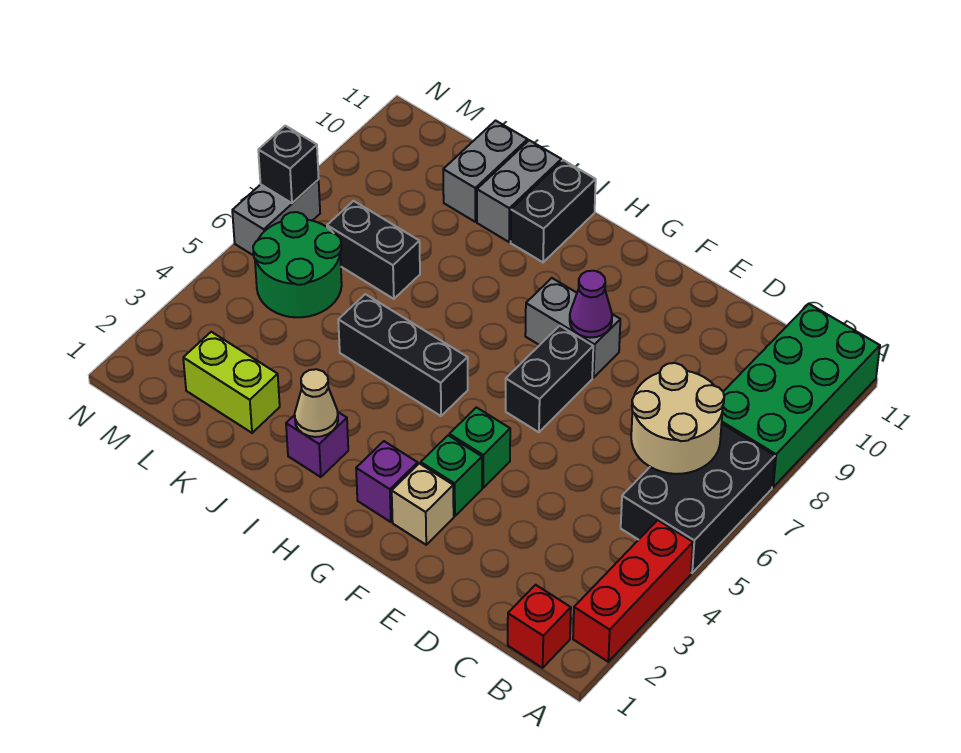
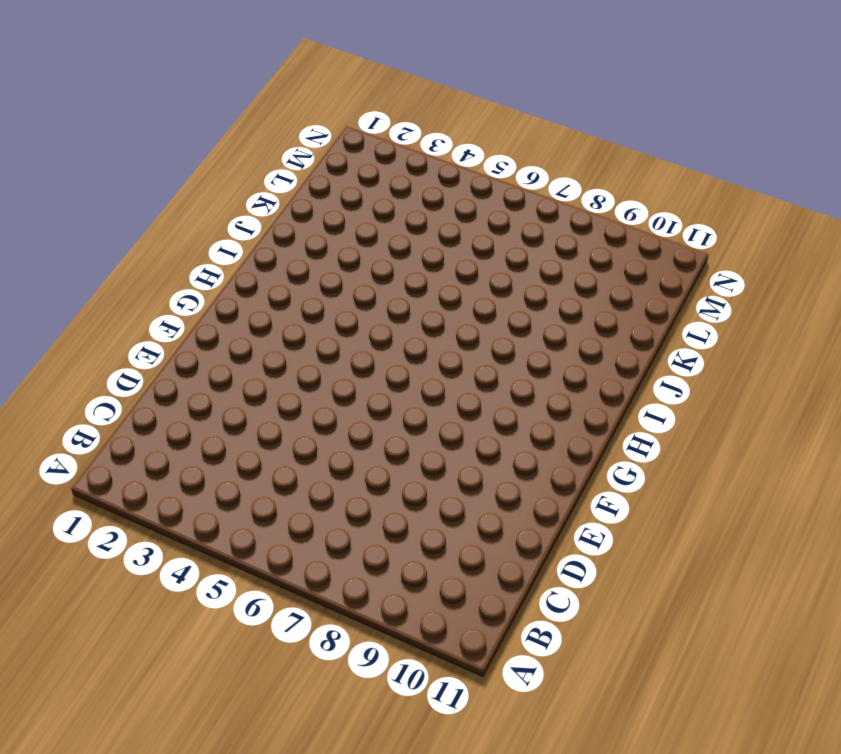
none -> red brick A2:A4 level 1
none -> black brick A5:B7 level 1
none -> green brick A8:B11 level 1

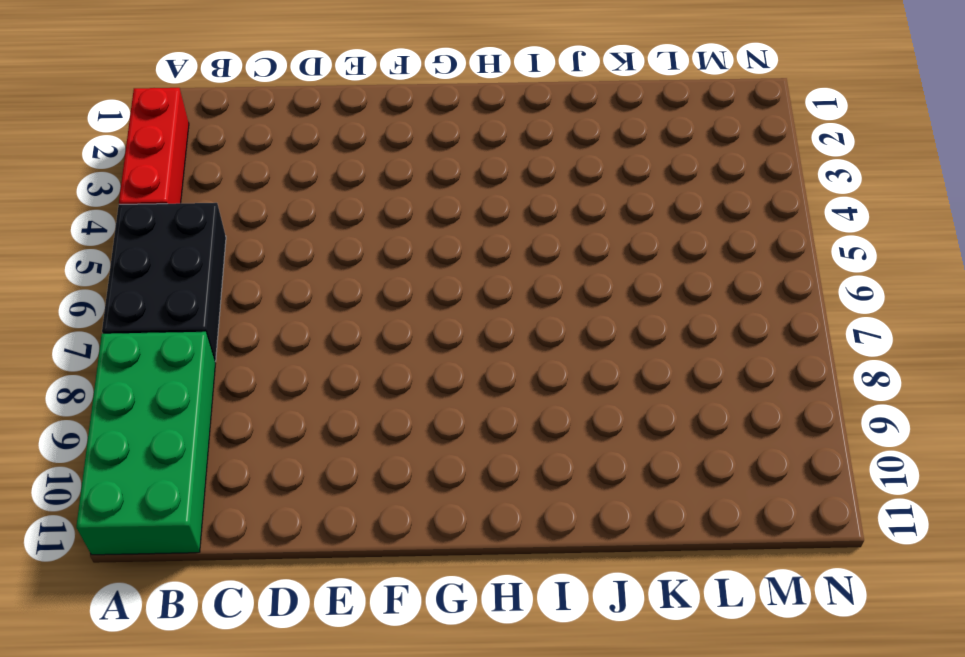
none -> red brick B1 level 1
none -> tan brick F2 level 1
none -> green brick F3 level 1

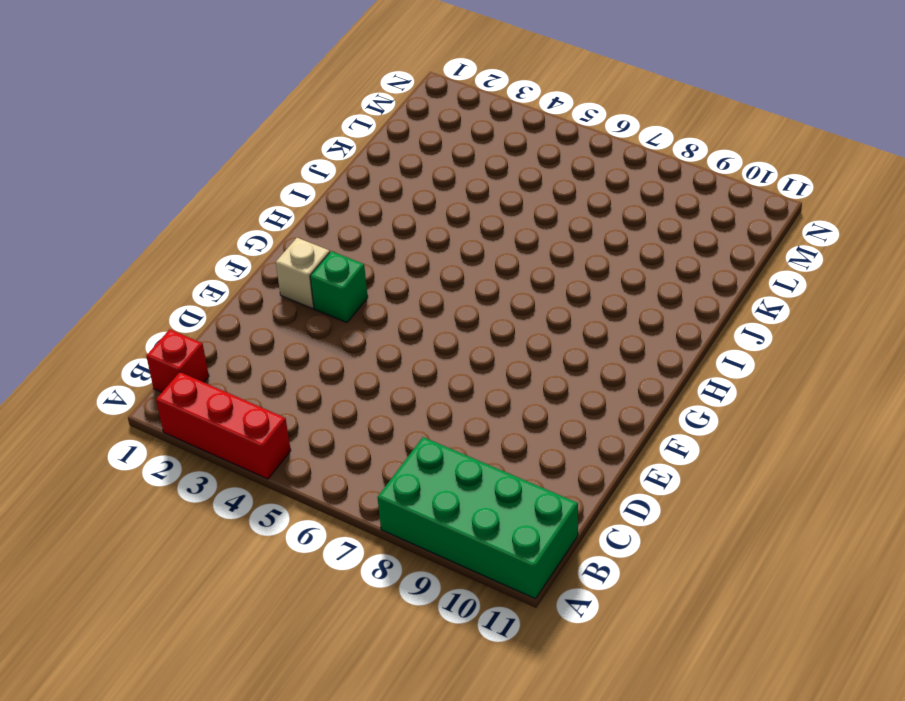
none -> black brick A5:B7 level 1
none -> green brick F4 level 1
none -> black brick F6:F7 level 1

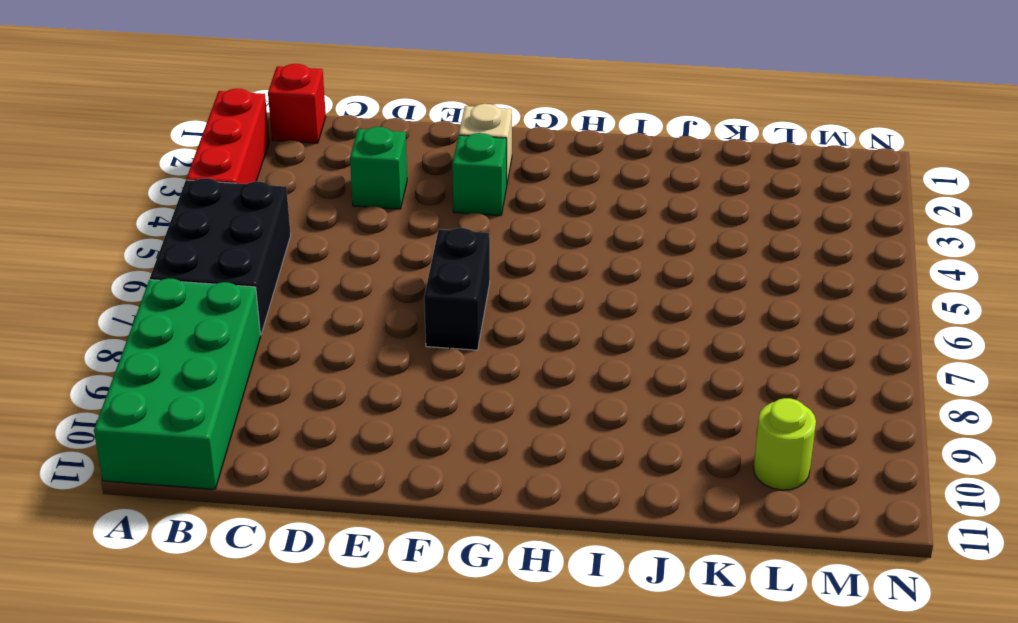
green brick D3 level 1 -> green brick F4 level 1
lime round brick L10 level 1 -> none
none -> grey brick F8:G8 level 1
none -> purple brick G2 level 1
none -> black brick H5:J5 level 1

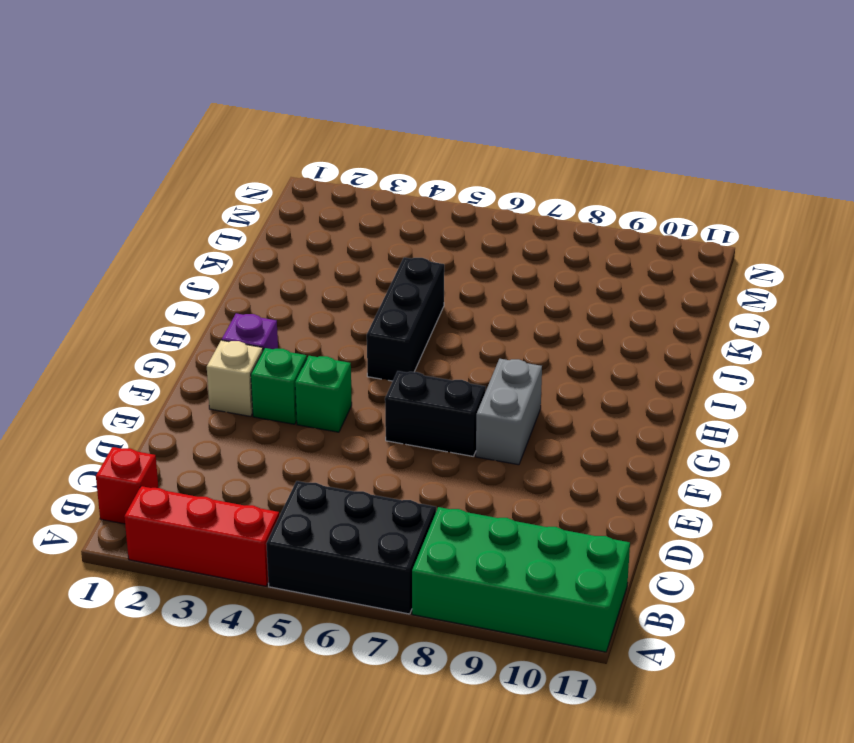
none -> purple brick I2 level 1
none -> black brick I10:I11 level 1
none -> grey brick J10:J11 level 1

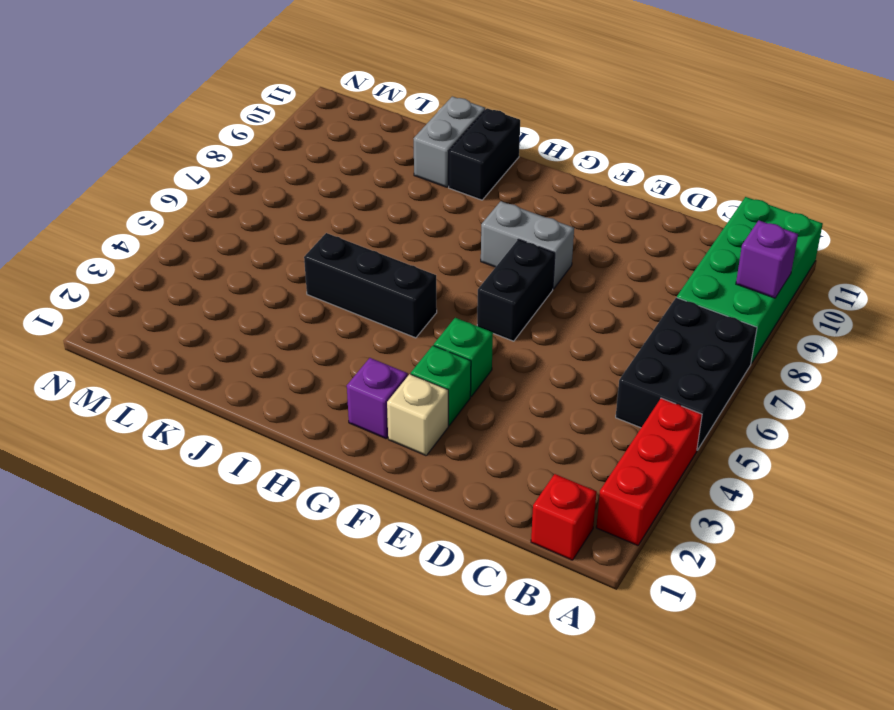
purple brick A9 level 2 -> purple brick I2 level 1
none -> lime brick K2:L2 level 1
none -> black brick K7:L7 level 1
none -> grey brick K10:K11 level 1

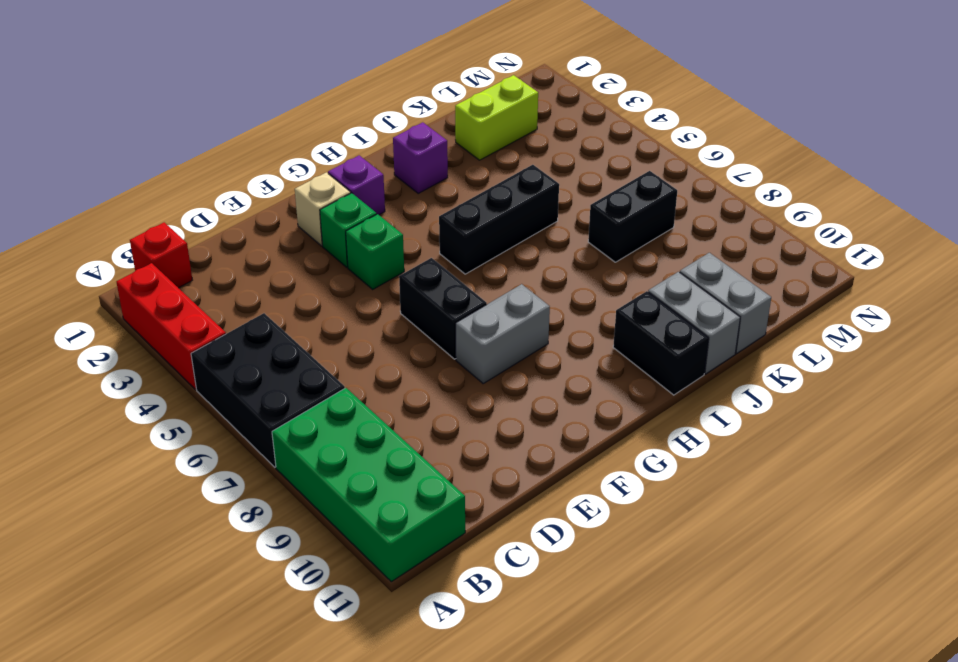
none -> green round brick L5:M6 level 1
none -> grey brick N6:N7 level 1
none -> tan round brick B6:C7 level 2

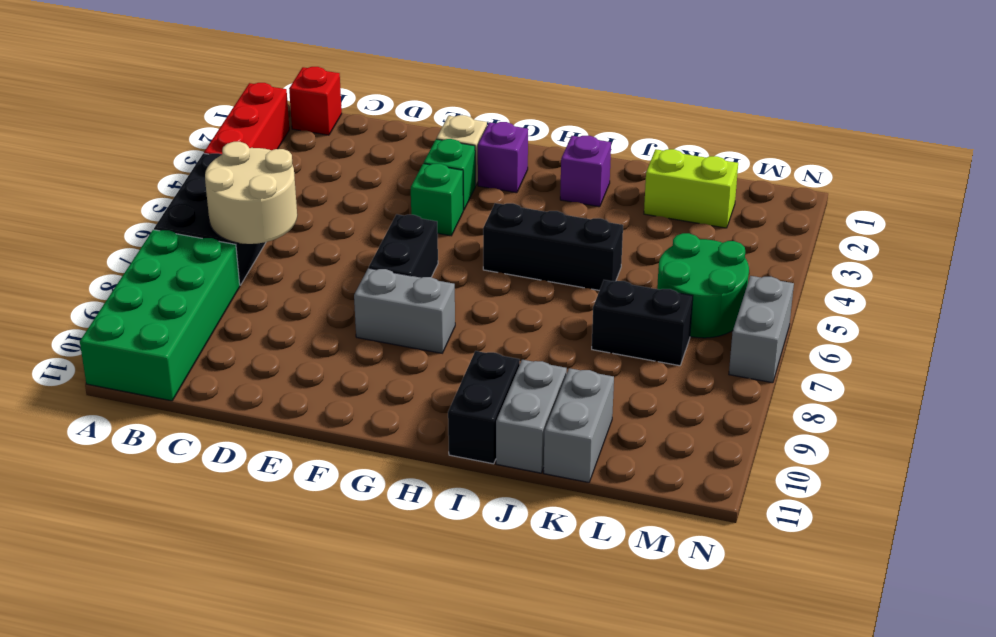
none -> purple cone F8 level 2
none -> tan cone I2 level 2
none -> black brick N7 level 2

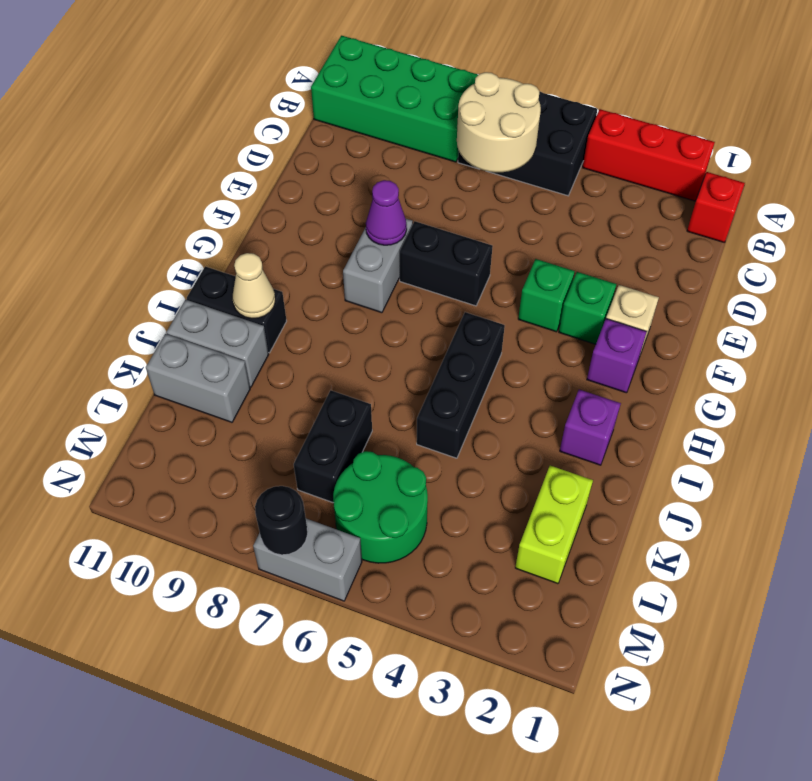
tan cone I10 level 2 -> tan cone I2 level 2
black round brick N7 level 2 -> black brick N7 level 2

